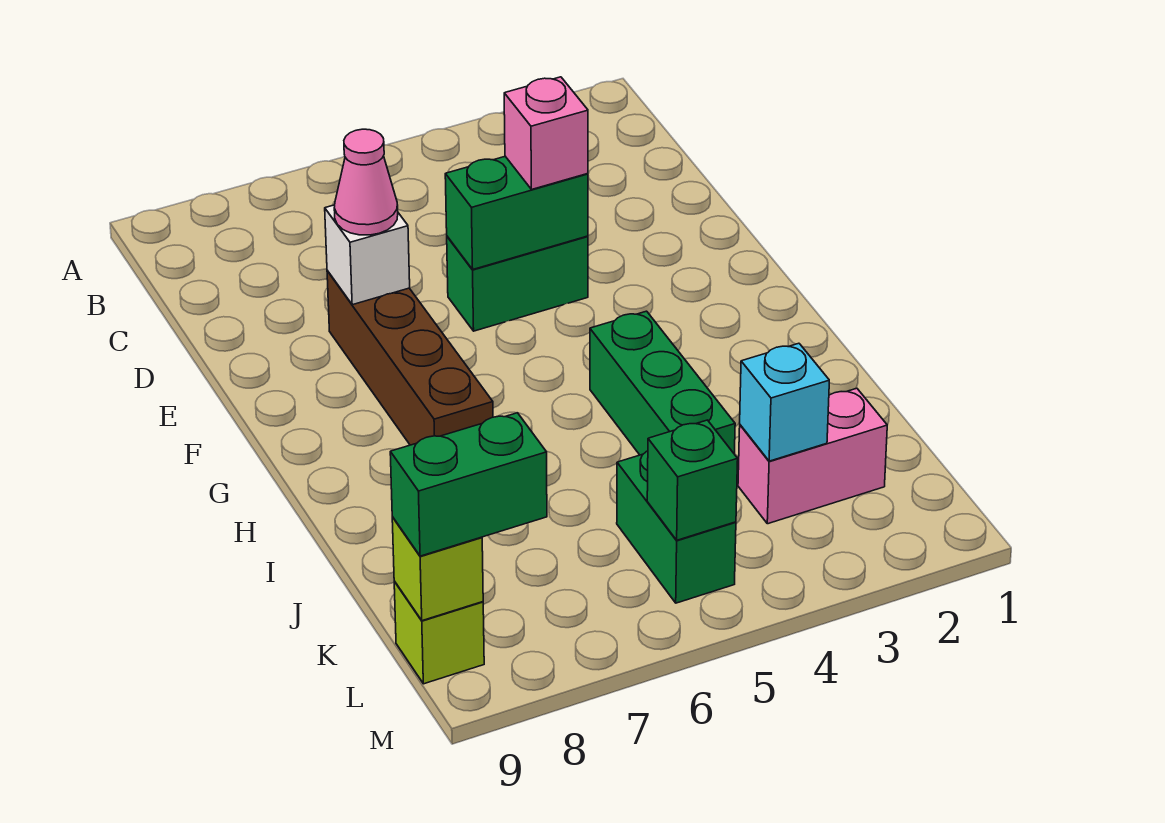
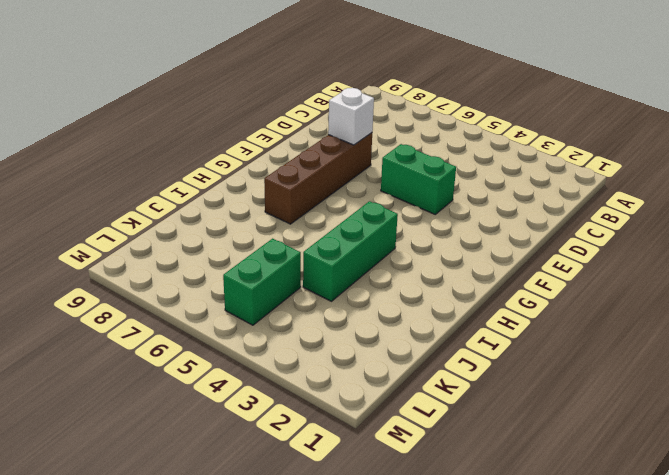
none -> pink brick K2:K3 level 1
none -> lime brick L9 level 1
none -> green brick E4:E5 level 2

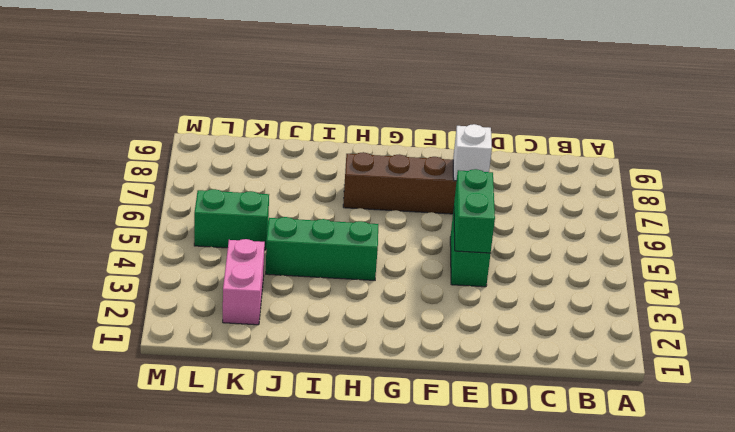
none -> lime brick L9 level 1
none -> cyan brick K3 level 2
none -> green brick L5 level 2

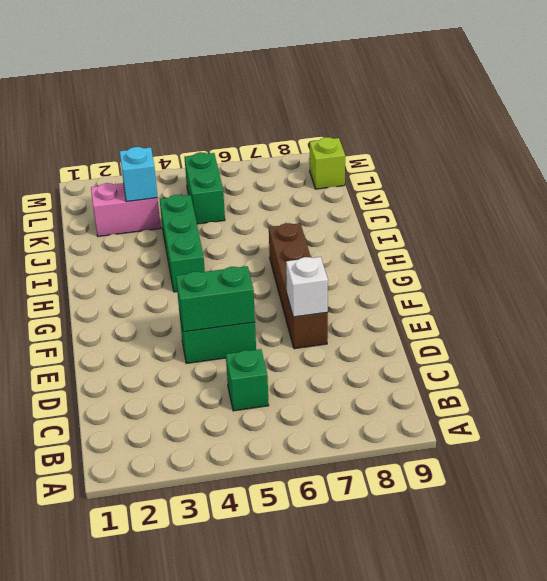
green brick C5 level 1 -> green brick L5 level 2
none -> lime brick L9 level 2
none -> pink brick E4 level 3
none -> pink cone E7 level 3

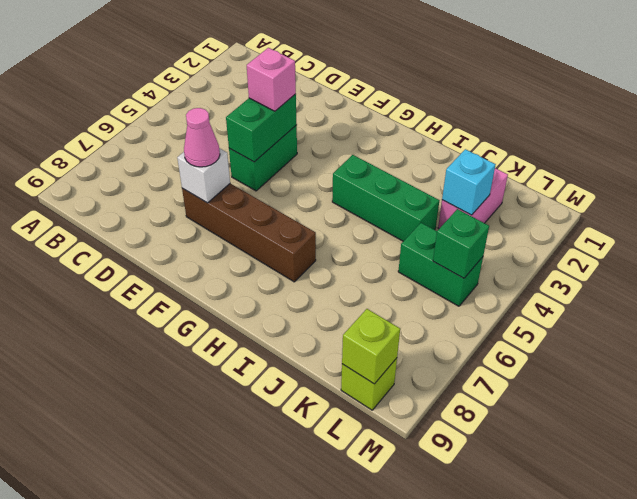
none -> green brick L8:L9 level 3

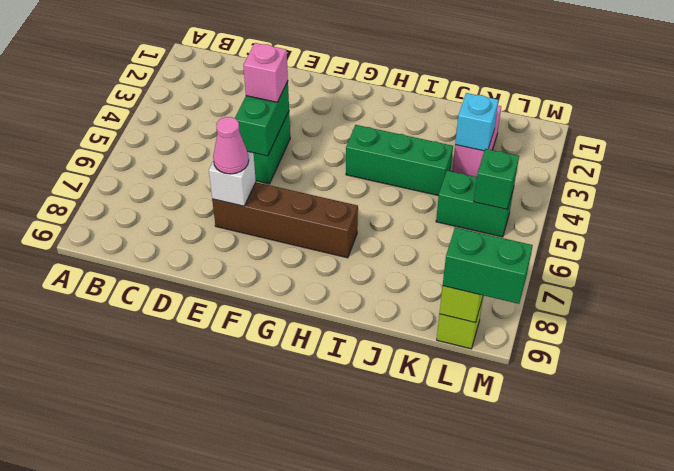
green brick L9:M9 level 3 -> green brick L8:L9 level 3

